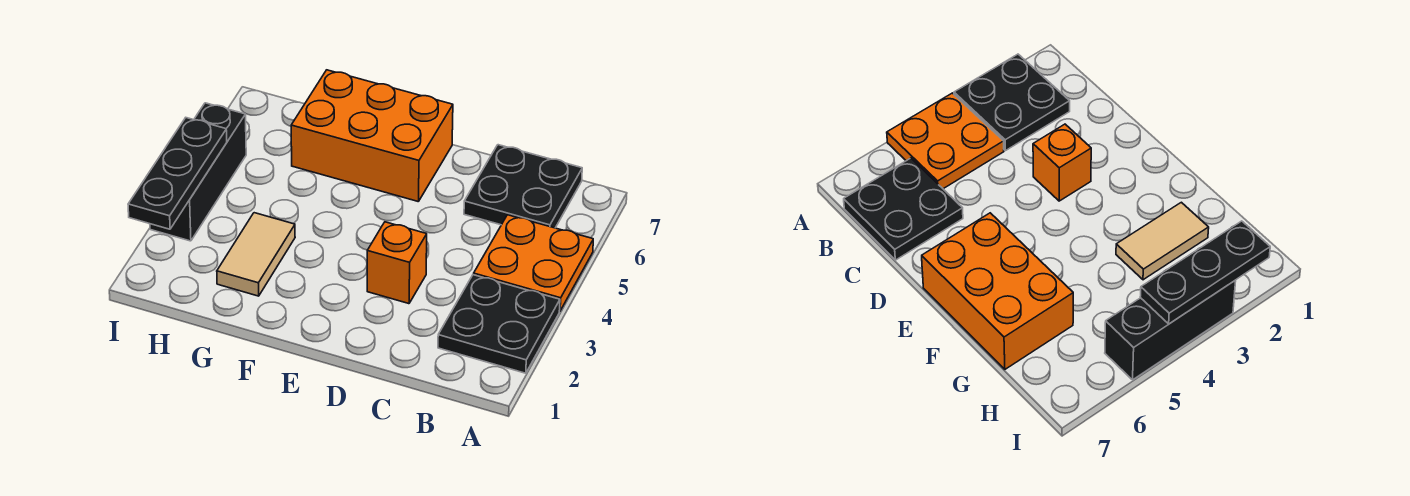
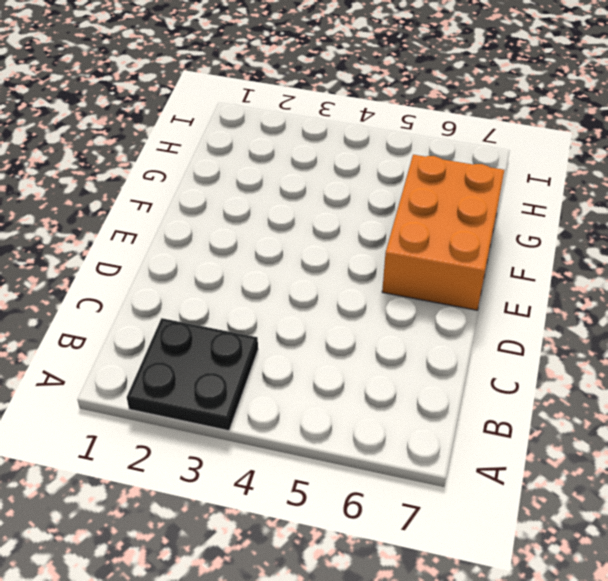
none -> orange plate A4:B5 level 1
none -> black plate B6:C7 level 1

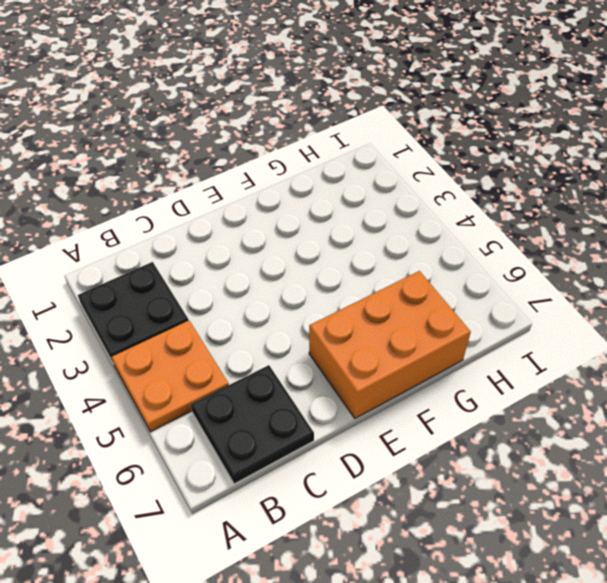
none -> orange brick D3 level 1
none -> tan tile G2:G3 level 1

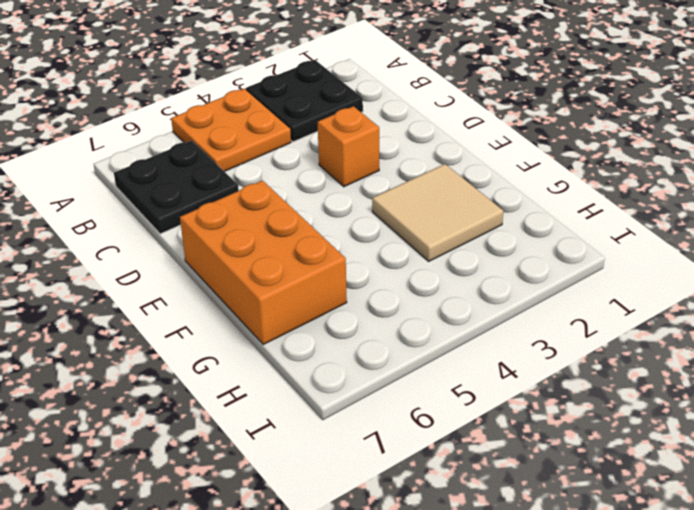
tan tile F2:G3 level 1 -> tan tile G2:G3 level 1
none -> black brick I3:I5 level 1
none -> black plate I2:I4 level 2

